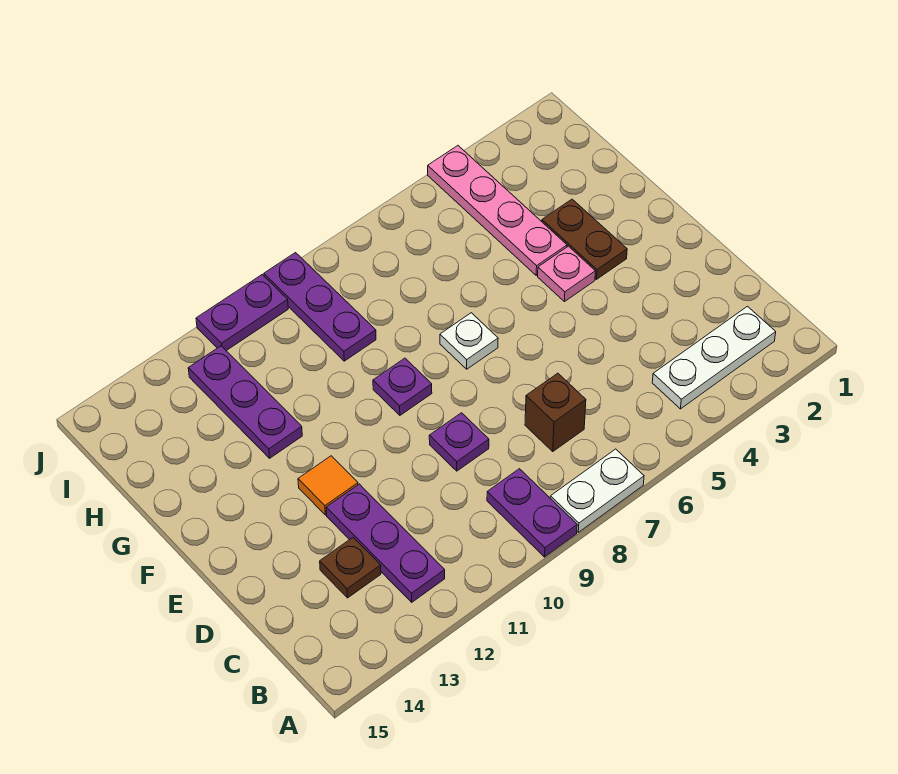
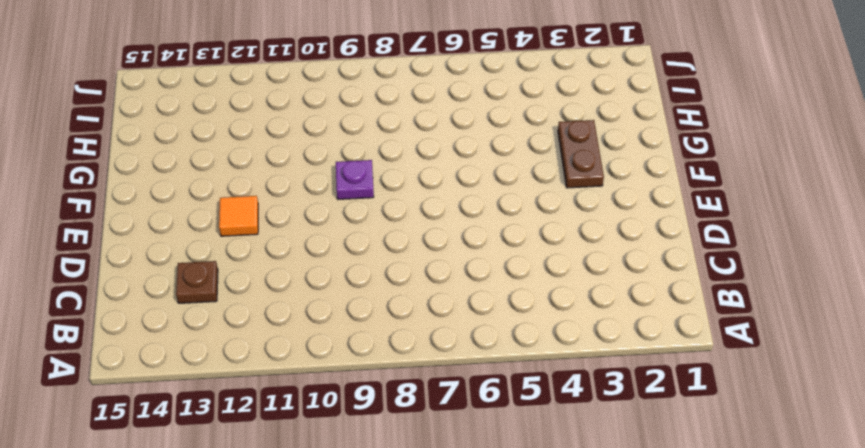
none -> white plate A7:A8 level 1
none -> purple plate A9:B9 level 1
none -> white plate B2:B4 level 1

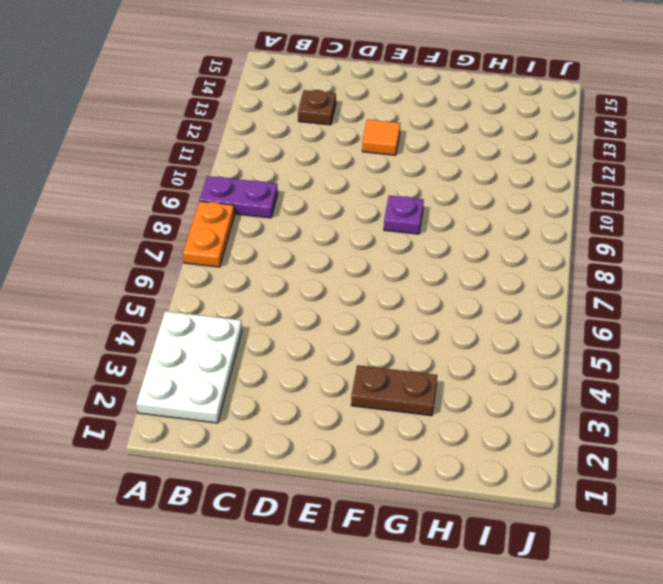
white plate A2:B4 level 1 -> white plate B2:B4 level 1
orange plate A7:A8 level 1 -> white plate A7:A8 level 1
none -> purple plate B12:D12 level 1
none -> brown brick C7 level 1
none -> purple plate D9 level 1

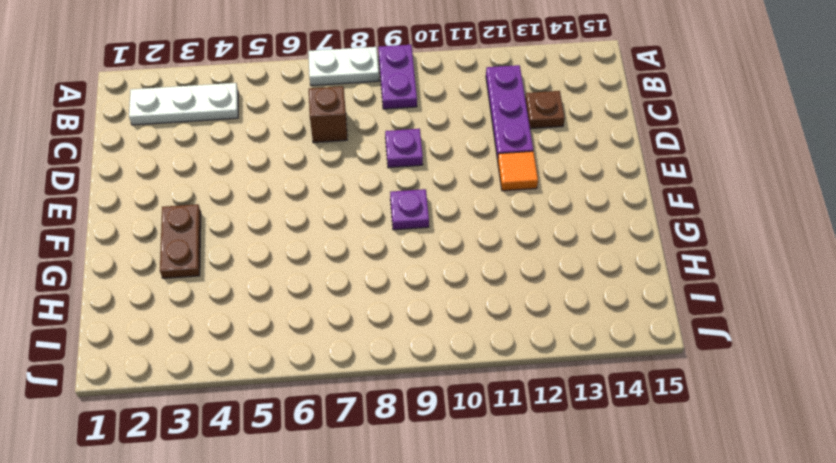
none -> pink plate F4 level 1
none -> white plate F7 level 1
none -> pink plate G4:J4 level 1

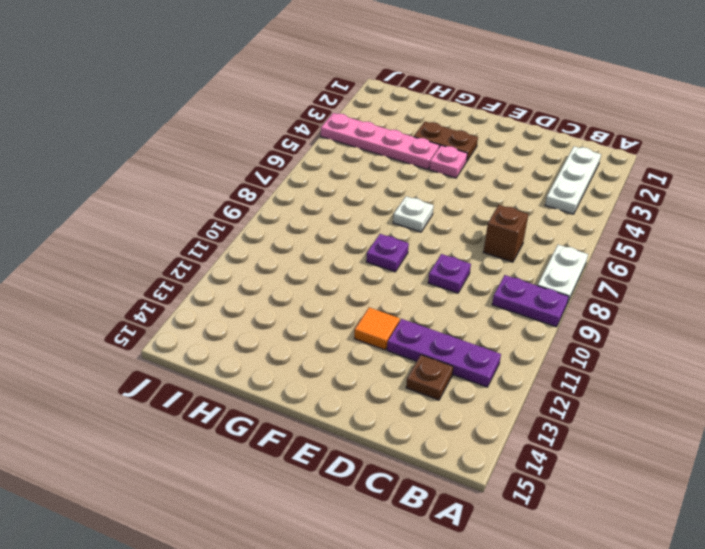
none -> purple plate G12:I12 level 1
none -> purple plate H9:J9 level 1
none -> purple plate J10:J11 level 1

